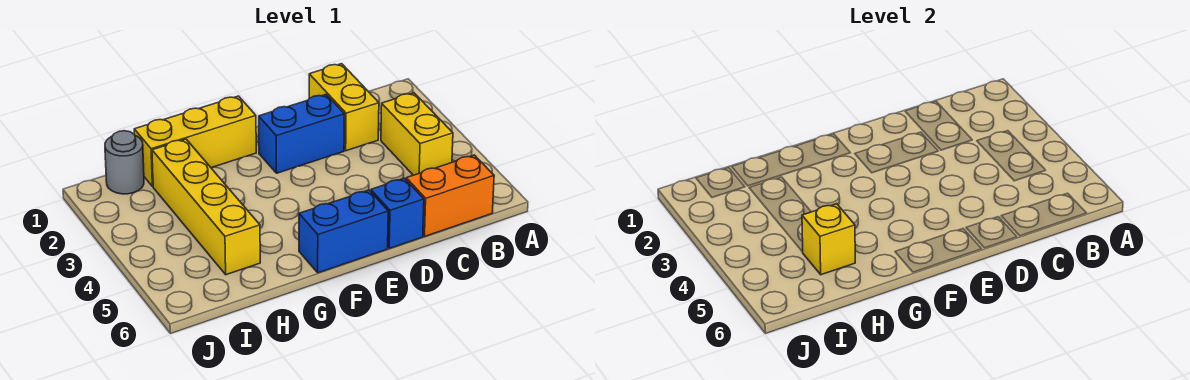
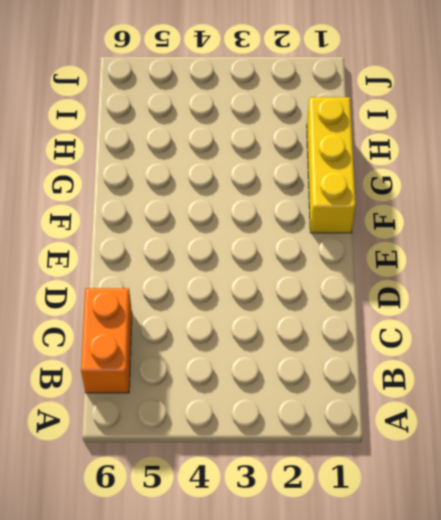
none -> yellow brick B3:B4 level 1
none -> yellow brick C1:C2 level 1

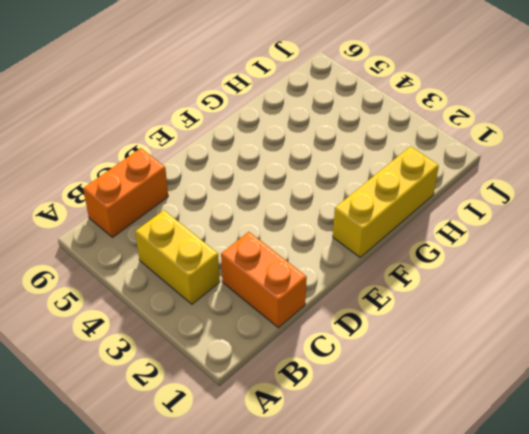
orange brick C1:C2 level 1 -> yellow brick C1:C2 level 1
none -> blue brick D2:E2 level 1
none -> blue brick D6 level 1

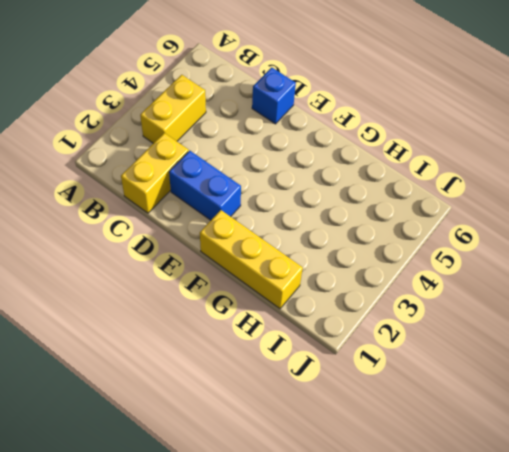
none -> orange brick B6:C6 level 1
none -> blue brick E6:F6 level 1

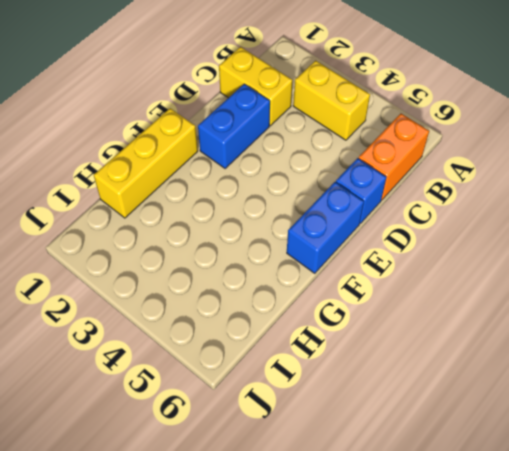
none -> yellow brick H2:H5 level 1
none -> grey round brick I1 level 1

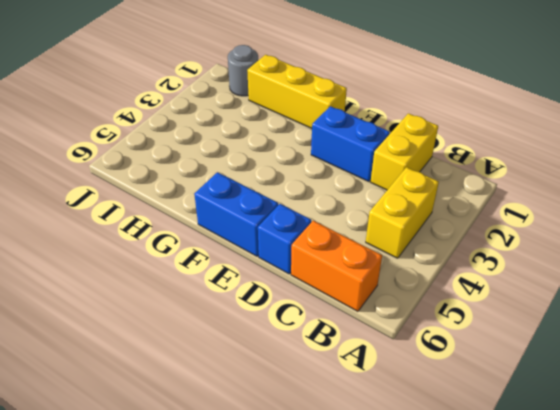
none -> yellow brick H2:H5 level 1
none -> yellow brick H5 level 2

